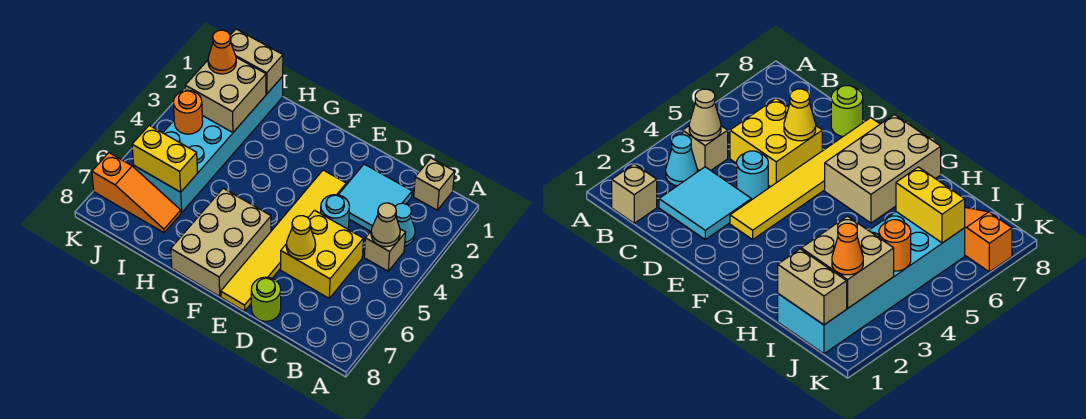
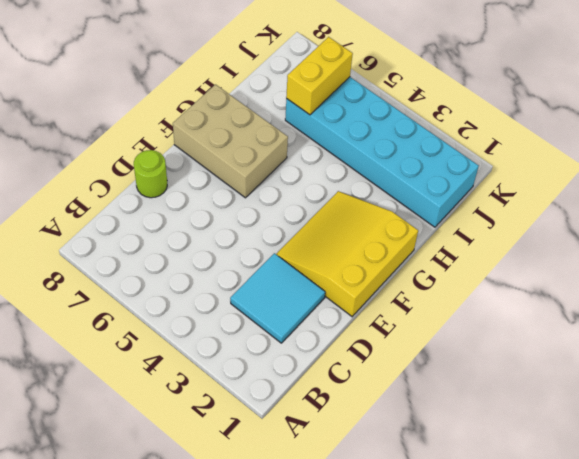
yellow slope E1:G3 level 1 top 1 -> yellow tile E3:E8 level 1
none -> tan brick B1 level 1
none -> cyan cone B3 level 1
none -> tan brick B4 level 1

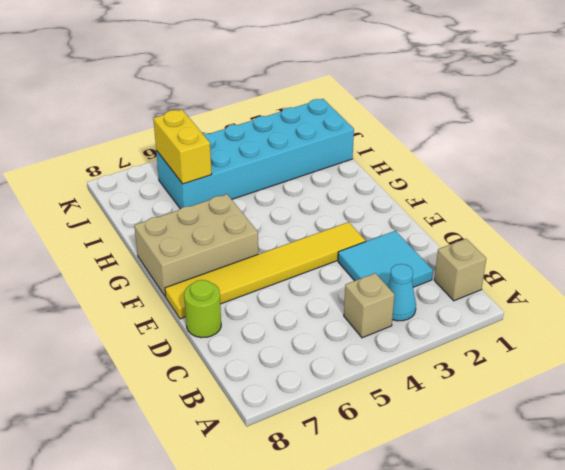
none -> yellow brick C5:D6 level 1
none -> cyan round brick D4 level 1
none -> orange slope I7:K7 level 1 top K

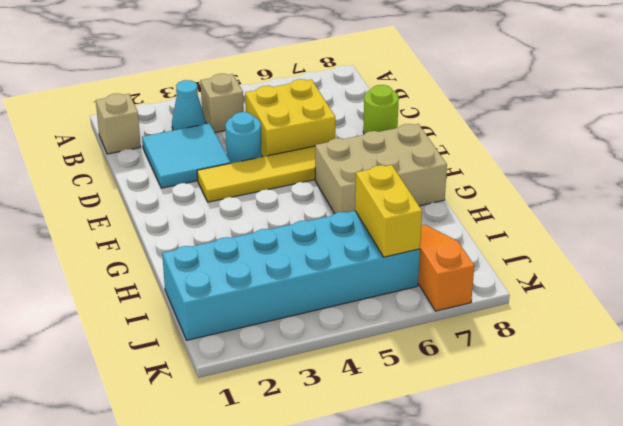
none -> tan cone B4 level 2
none -> yellow cone D6 level 2
none -> tan brick I1:J1 level 2

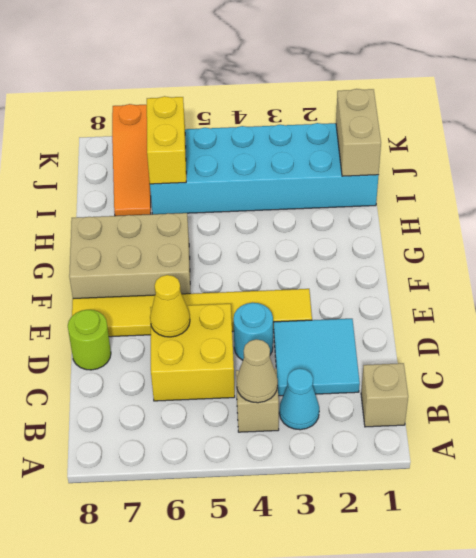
none -> tan brick I2:J3 level 2
none -> orange round brick J4 level 2
none -> orange cone J2 level 3

